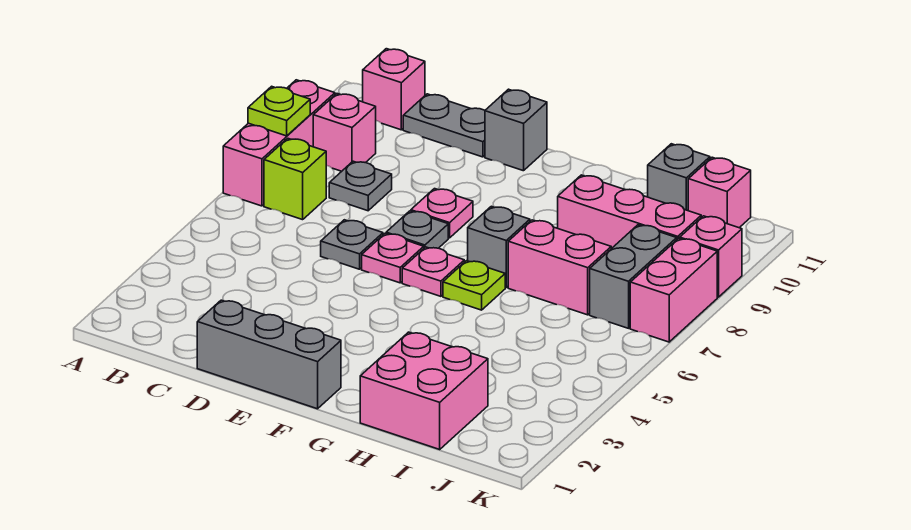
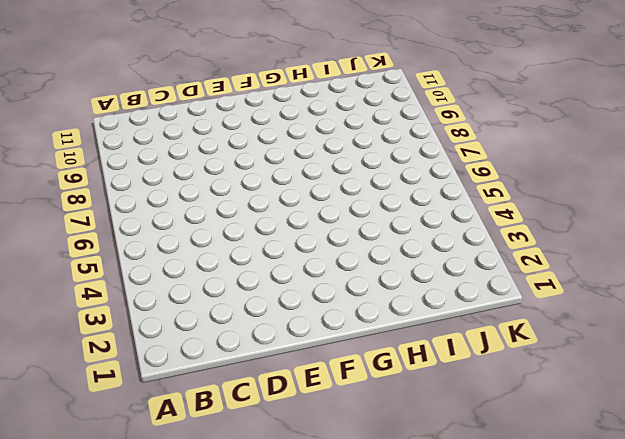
none -> pink brick A7:A9 level 1
none -> lime brick B7 level 1
none -> pink brick B9 level 1

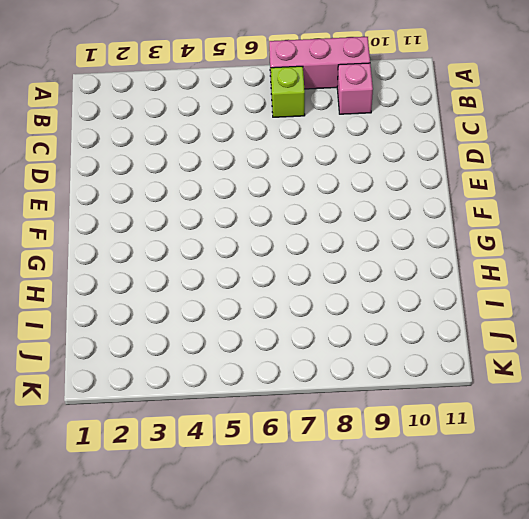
none -> pink brick B11 level 1
none -> grey plate C8 level 1
none -> grey plate C11:D11 level 1

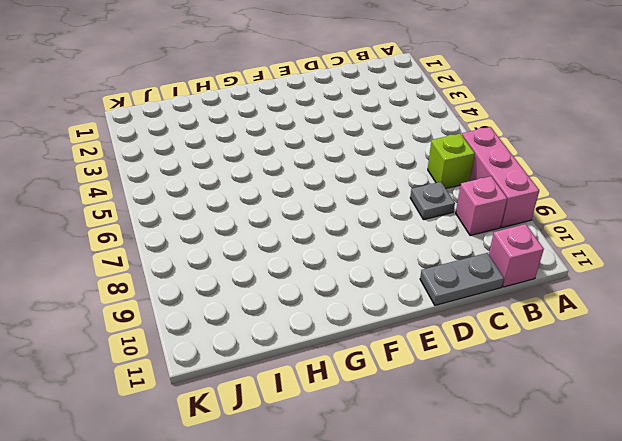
none -> grey brick D1:F1 level 1
none -> grey plate D6 level 1
none -> pink plate E6 level 1

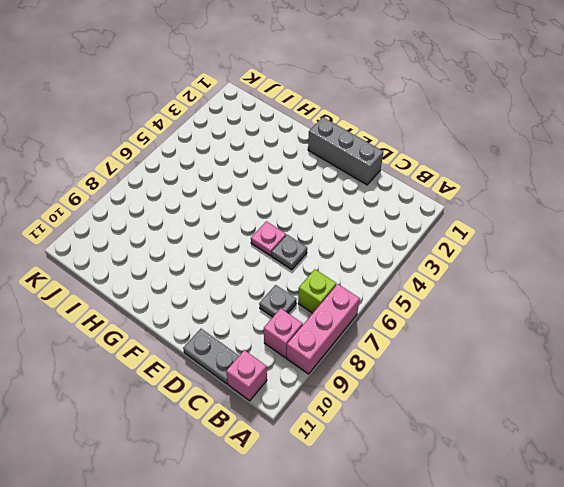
none -> grey plate E7 level 1
none -> pink plate E8 level 1
none -> grey brick E11 level 1

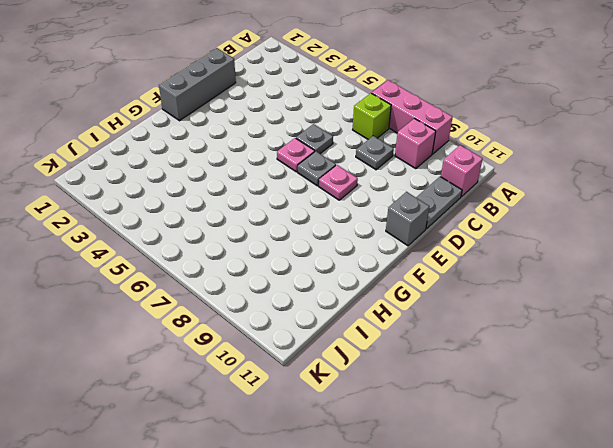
none -> pink plate F6 level 1
none -> lime plate G6 level 1
none -> grey brick G7 level 1

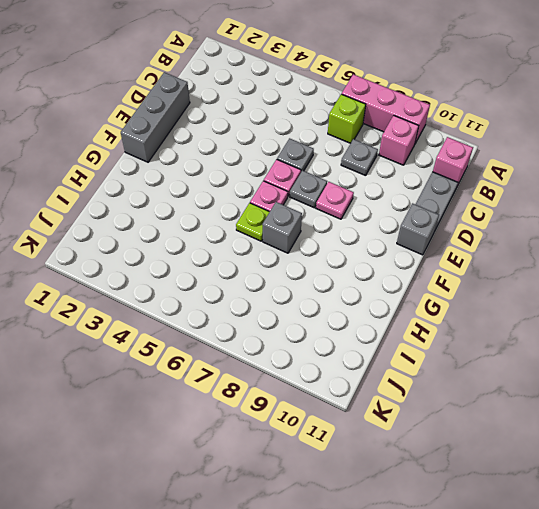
none -> pink brick H1:I2 level 1
none -> pink brick H7:I7 level 1
none -> pink brick H9:J9 level 1

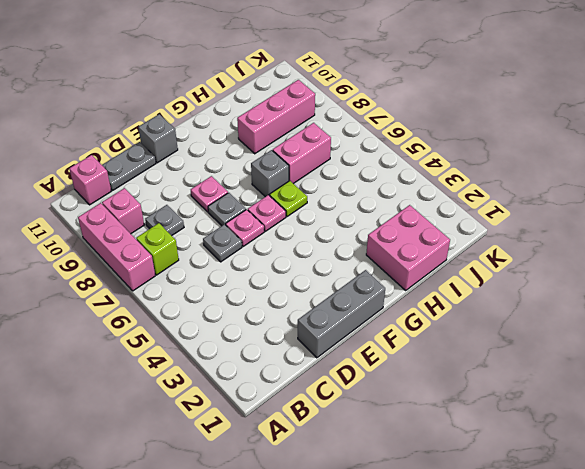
none -> grey brick I11 level 1
none -> grey brick J7:J8 level 1
none -> pink brick J11 level 1

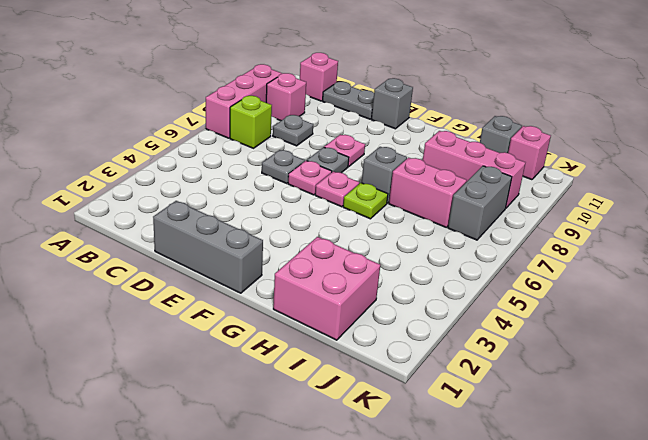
none -> pink brick K7:K8 level 1
none -> pink brick K9 level 1
none -> lime plate A8 level 2

